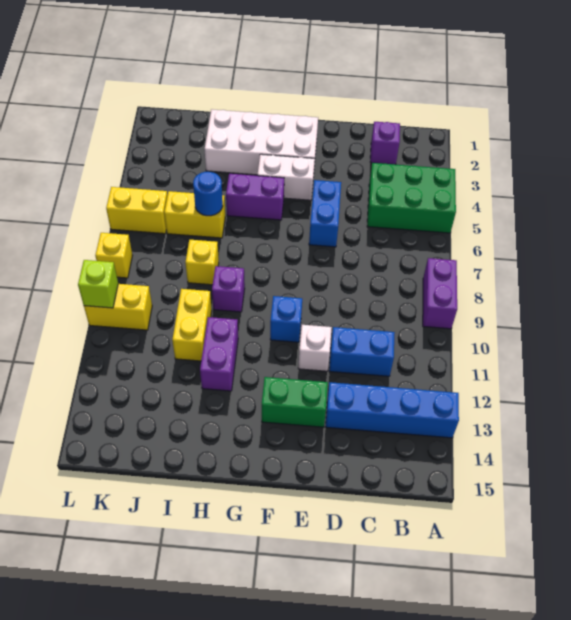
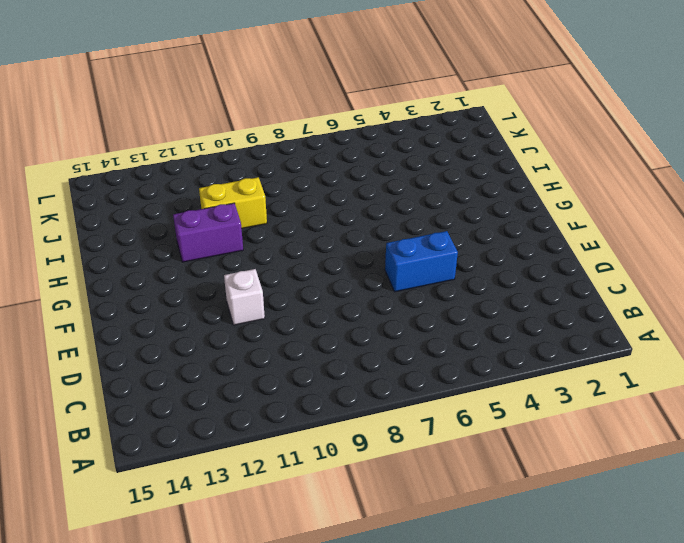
none -> green brick A4:C5 level 1
none -> purple brick A8:A9 level 1
none -> blue brick A13:D13 level 1

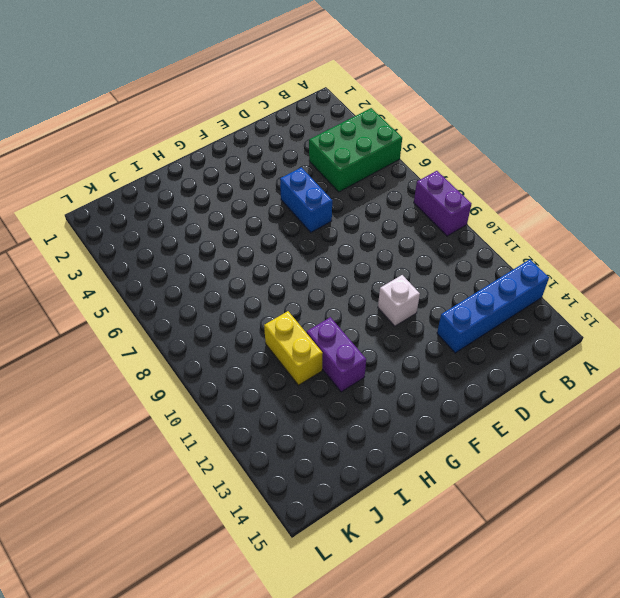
none -> purple brick C2 level 1
none -> blue brick C11:D11 level 1
none -> green brick E13:F13 level 1

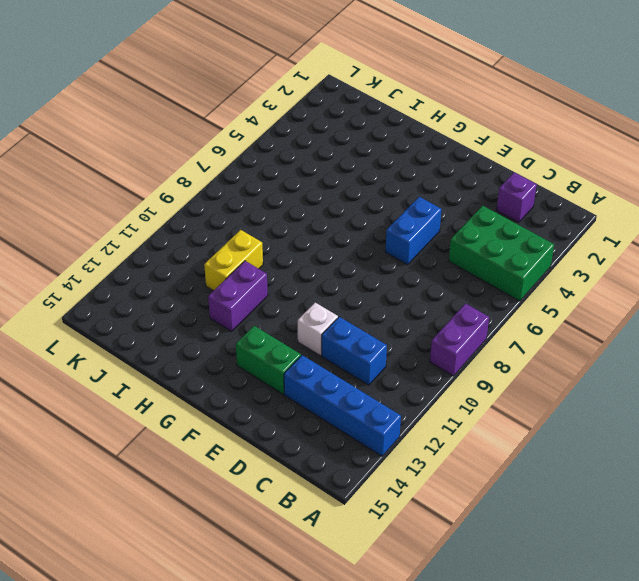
none -> white brick F2:I3 level 1
none -> white brick F4:G4 level 1
none -> blue brick F10 level 1

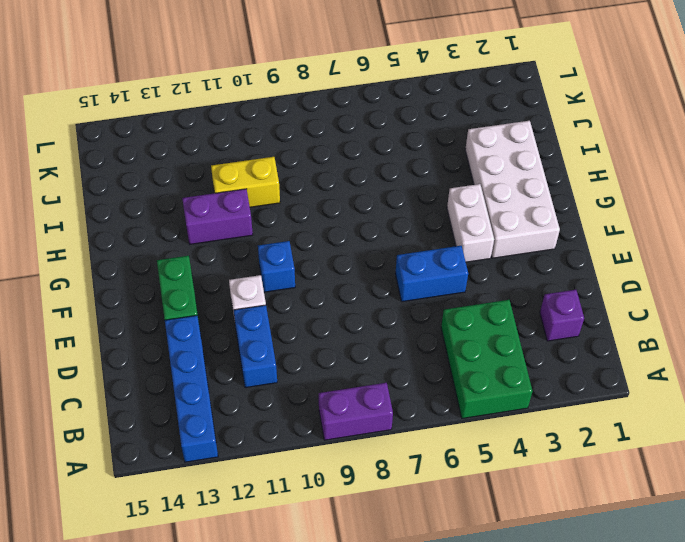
none -> purple brick G5:H5 level 1
none -> purple brick H9 level 1
none -> yellow brick I6:J6 level 1

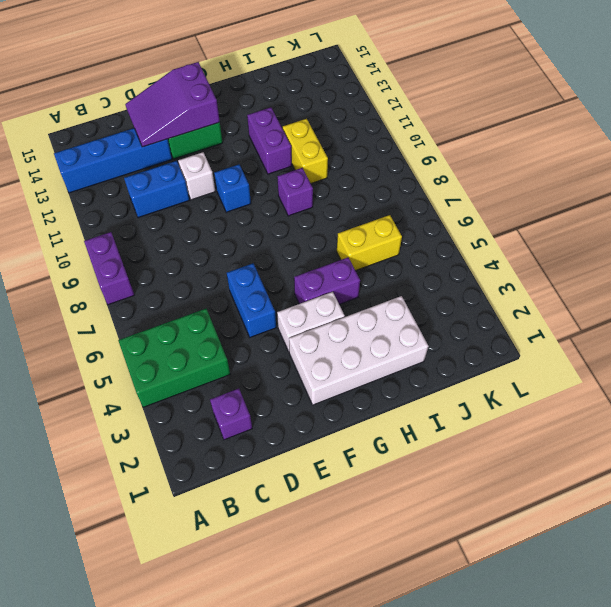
purple slope D13:F14 level 2 top F -> none
none -> yellow brick I8 level 1
none -> yellow brick K6:L6 level 1
none -> yellow brick K10:L10 level 1

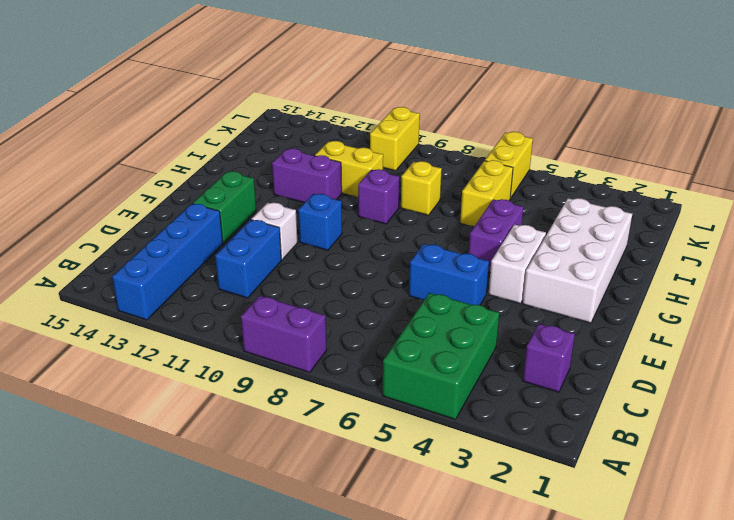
none -> yellow brick L8 level 1
none -> blue round brick I6 level 2
none -> lime brick L10 level 2

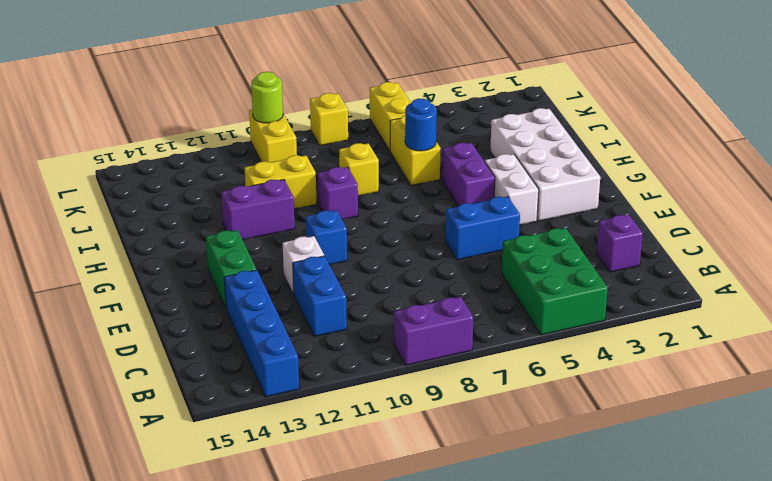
lime round brick L10 level 2 -> lime brick L10 level 2

